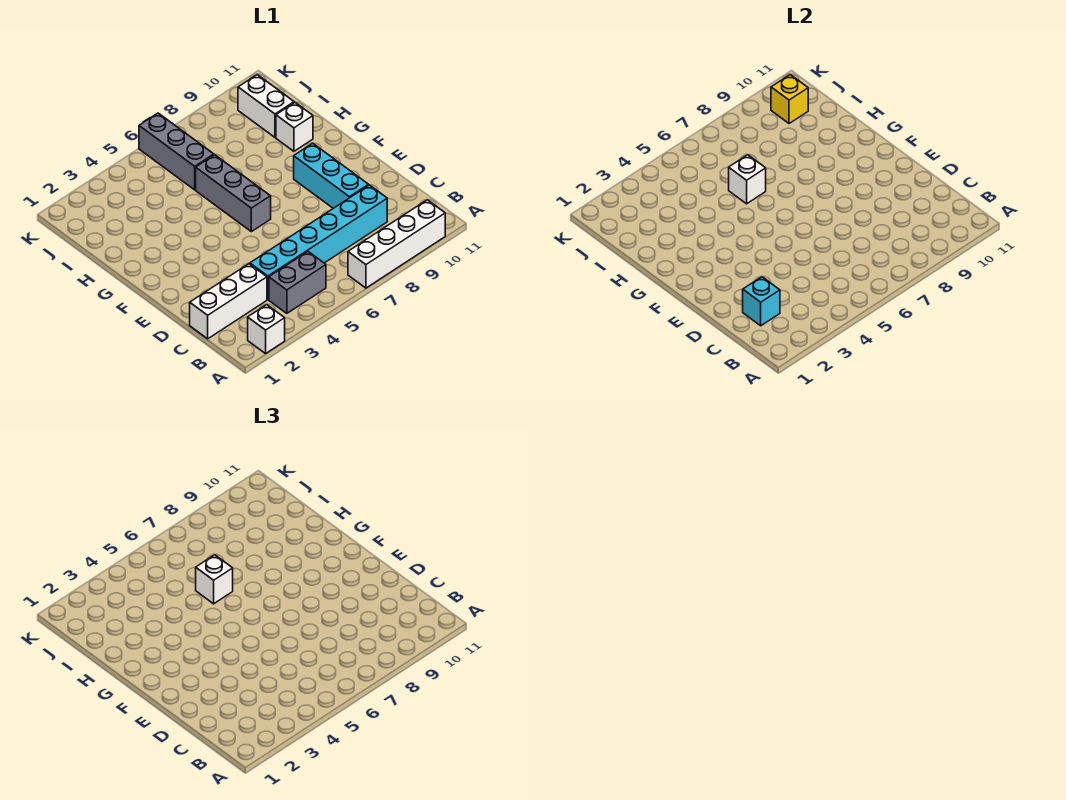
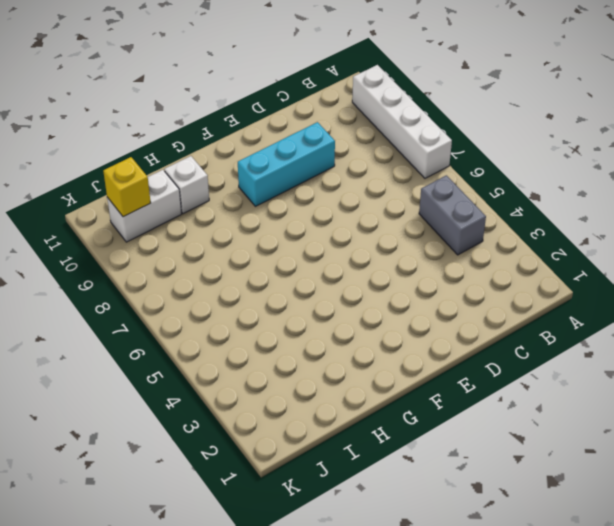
none -> white brick A2 level 1
none -> white brick C1:C3 level 1
none -> cyan brick C4:C9 level 1

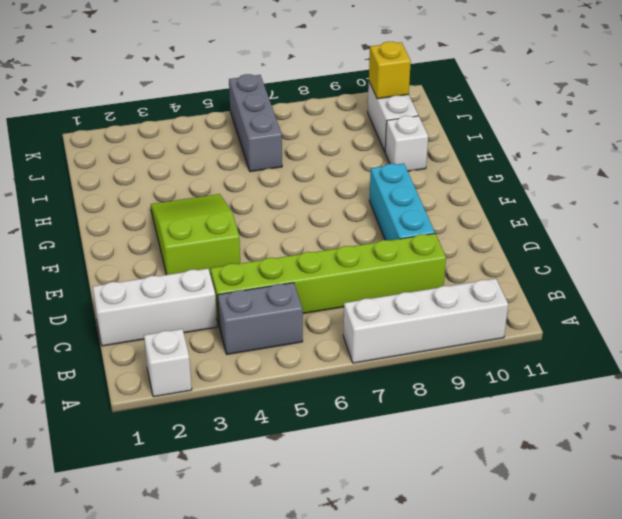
lime brick C4:C9 level 1 -> cyan brick C4:C9 level 1
lime slope E3:G4 level 1 top E -> none
none -> grey brick F6:H6 level 1
none -> cyan brick C2 level 2
none -> white brick H6 level 2

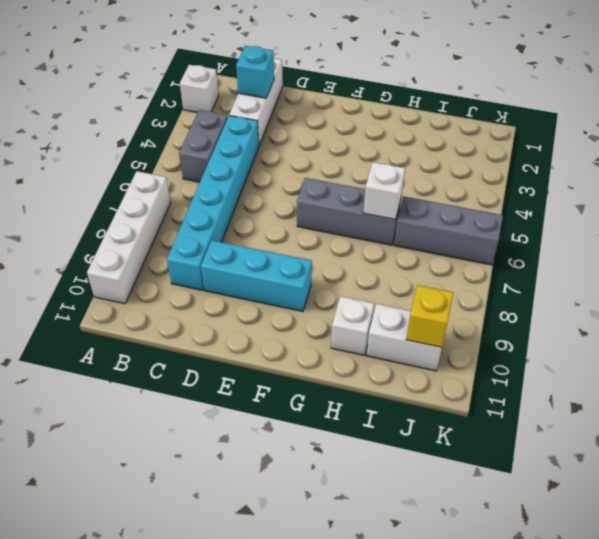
none -> white brick H6 level 3

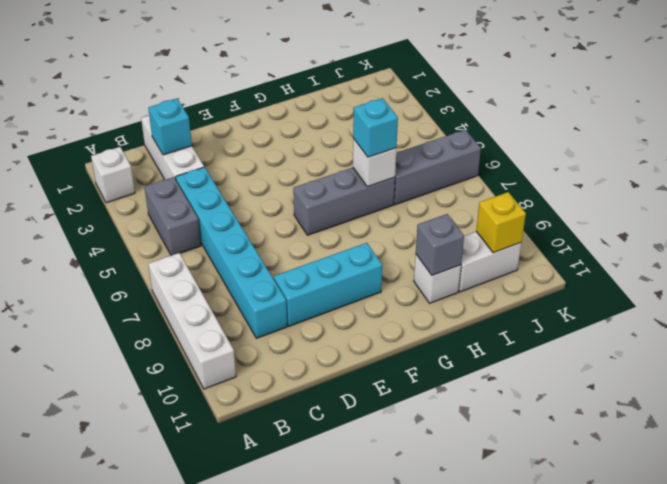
cyan brick H6 level 3 -> white brick H6 level 3
grey brick H10 level 2 -> none

